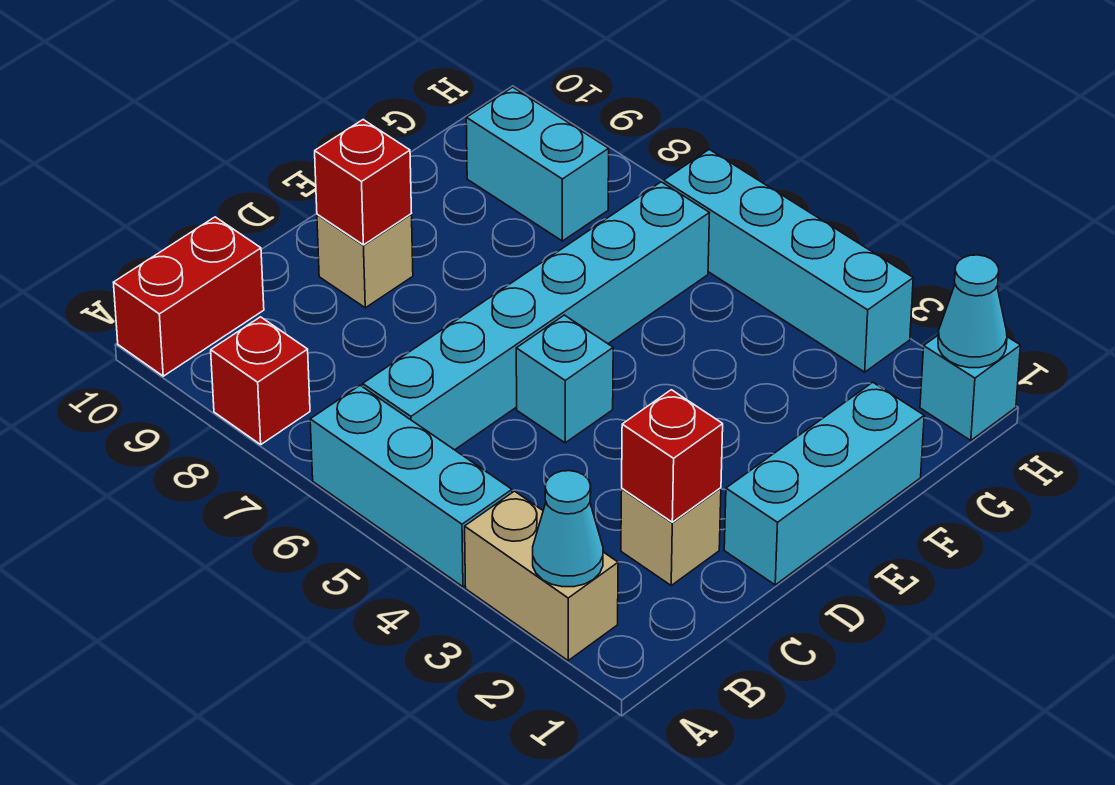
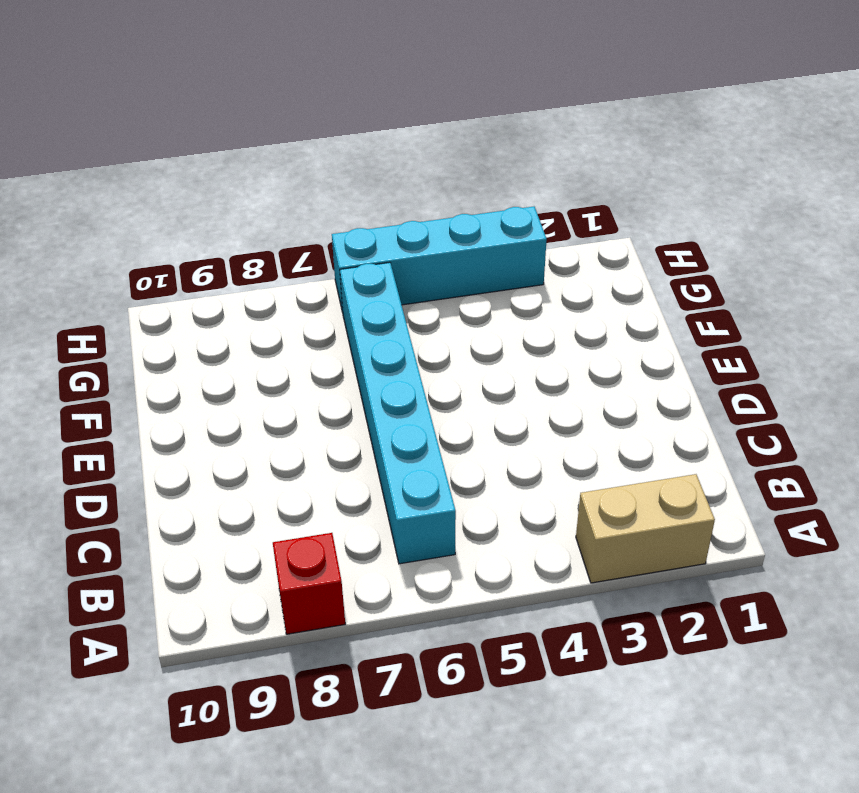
none -> cyan brick A4:A6 level 1
none -> red brick A10:B10 level 1
none -> tan brick C2 level 1

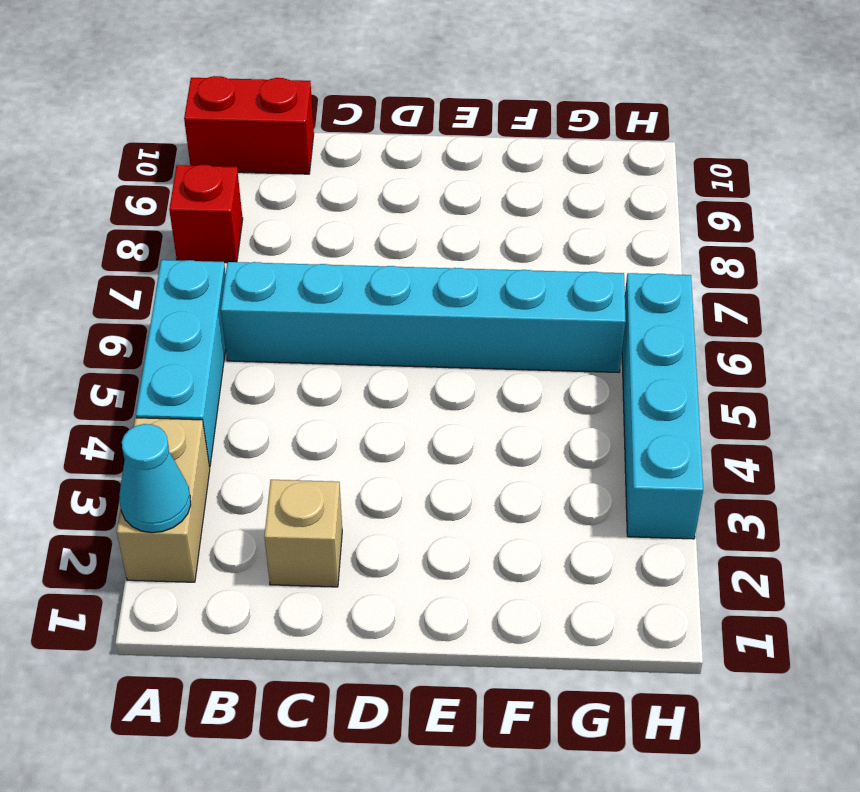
none -> cyan brick D1:F1 level 1
none -> cyan brick D5 level 1
none -> tan brick D9 level 1

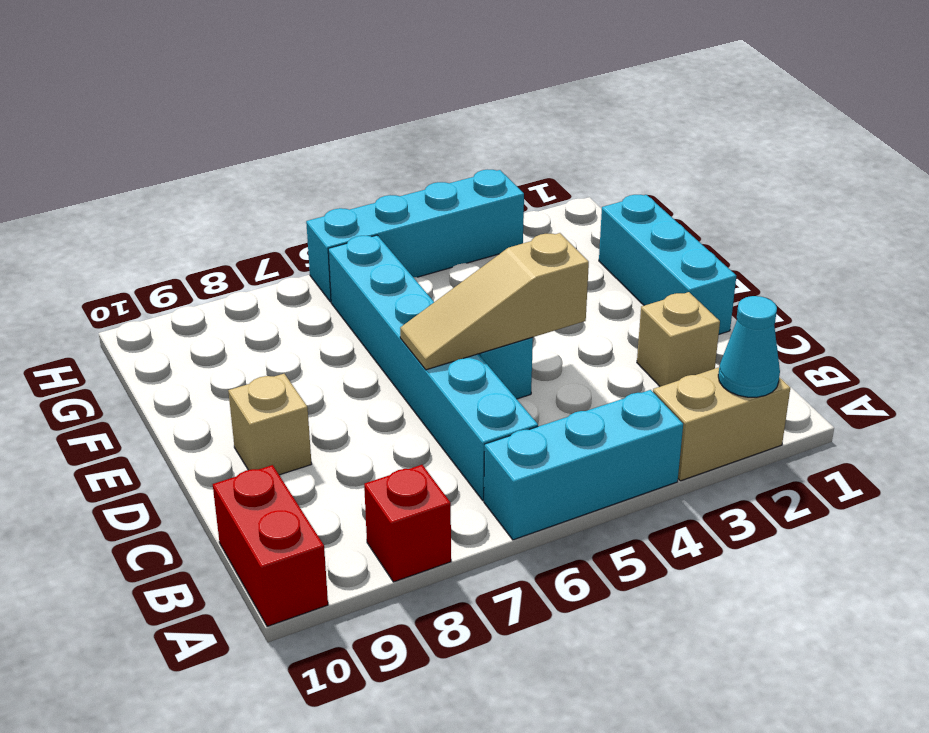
tan slope D4:D6 level 2 top 4 -> none
none -> cyan brick G8:G9 level 1
none -> cyan brick H1 level 1
none -> red brick C2 level 2

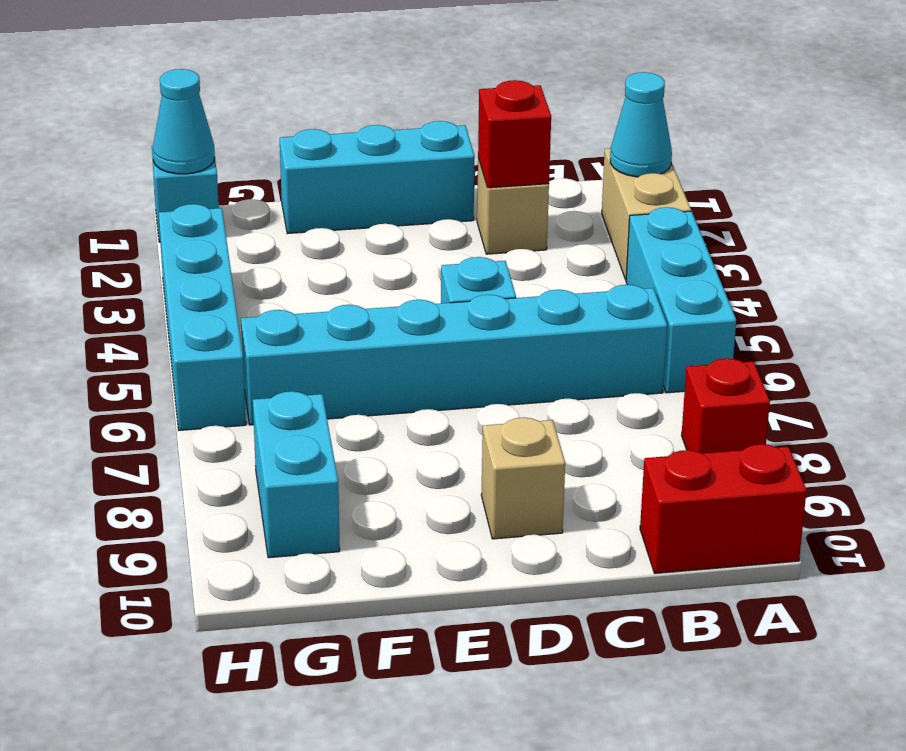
none -> red brick D9 level 2

